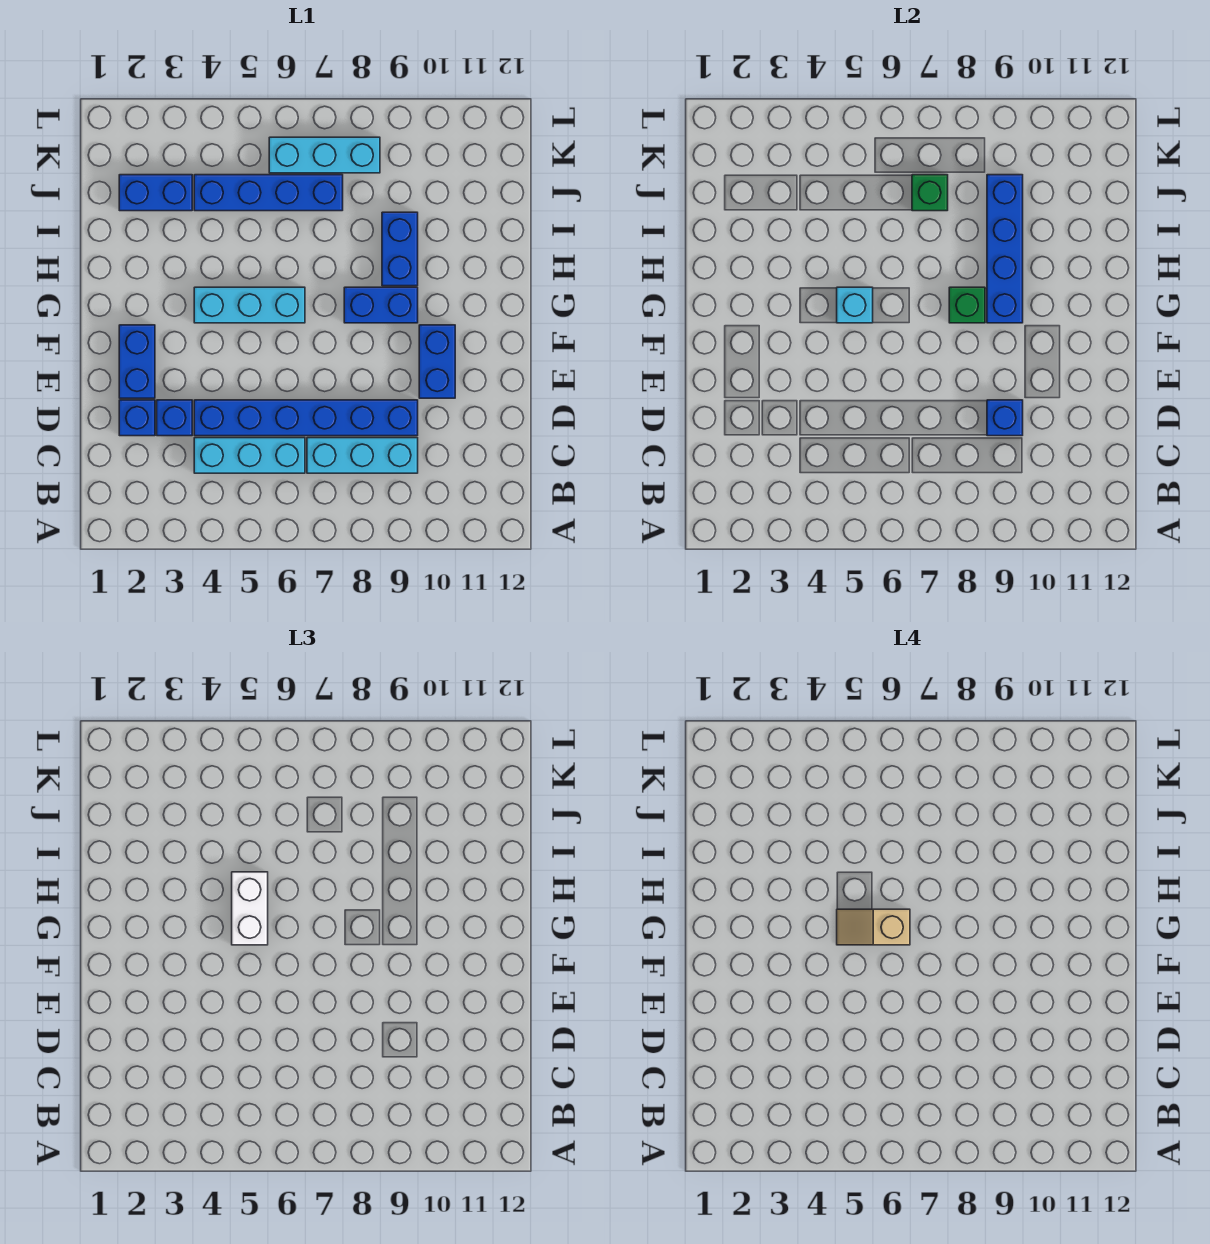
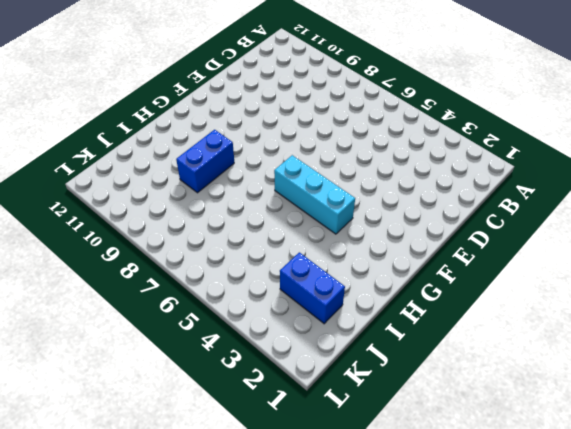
none -> cyan brick C4:C6 level 1
none -> cyan brick C7:C9 level 1
none -> blue brick D2 level 1

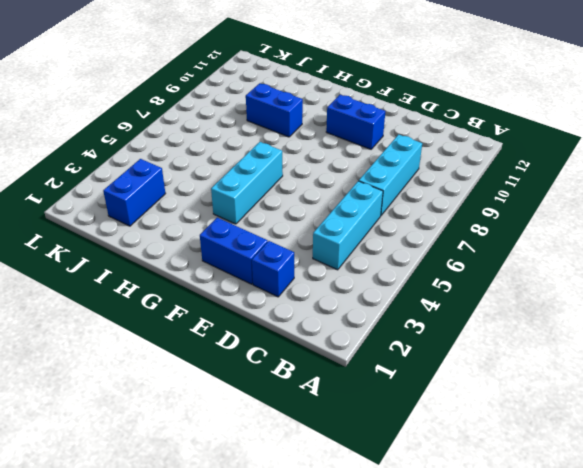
none -> blue brick D3 level 1
none -> blue brick D4:D9 level 1
none -> blue brick G8:G9 level 1

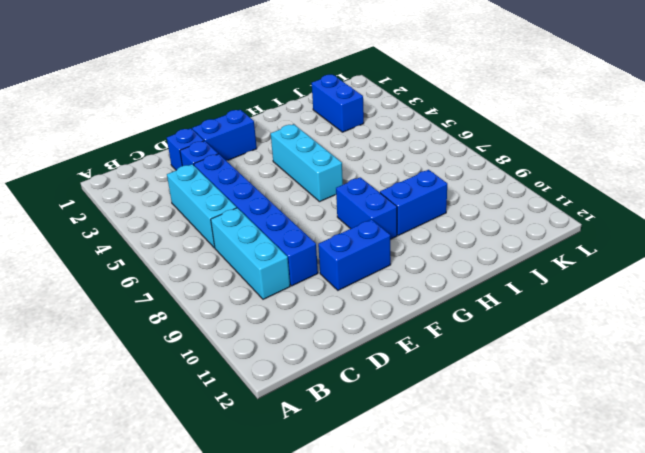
none -> blue brick J4:J7 level 1
none -> cyan brick K6:K8 level 1
none -> blue brick D9 level 2

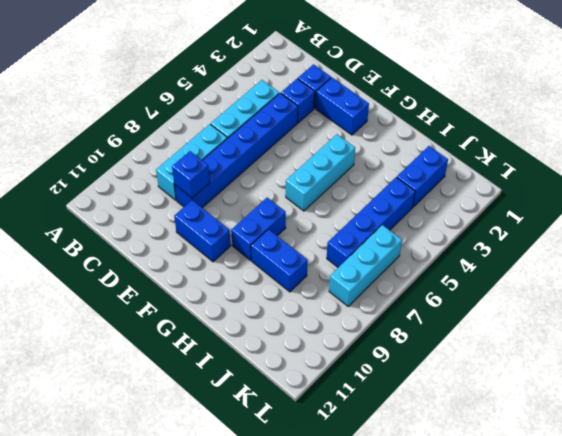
none -> cyan brick G5 level 2
none -> green brick G8 level 2
none -> blue brick G9:J9 level 2

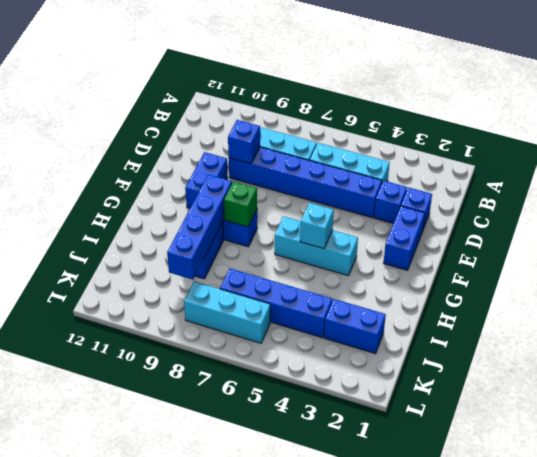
none -> green brick J7 level 2
none -> white brick G5:H5 level 3
none -> tan slope G5:G6 level 4 top 6

